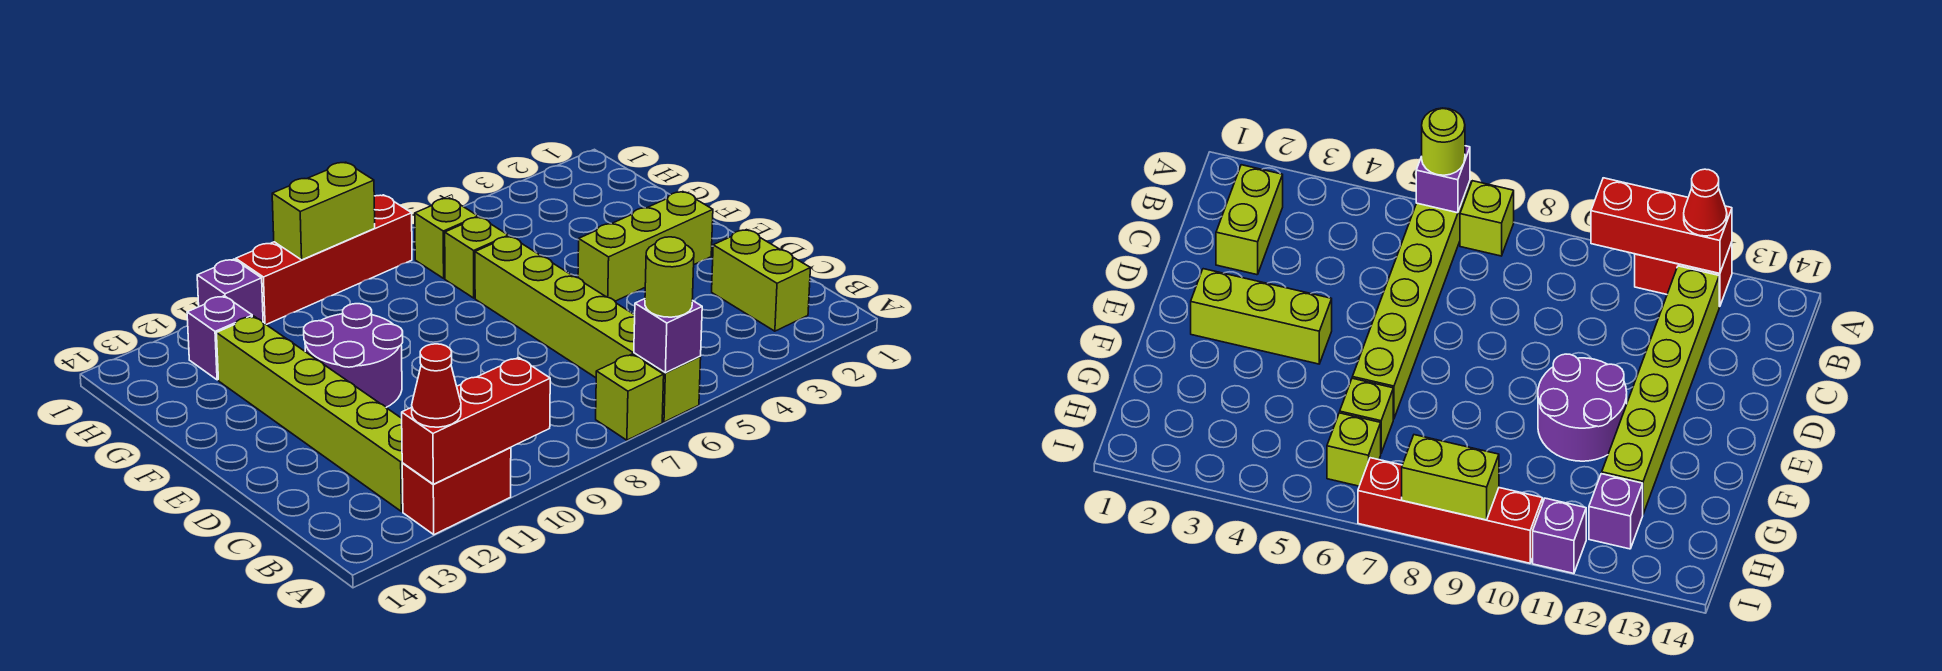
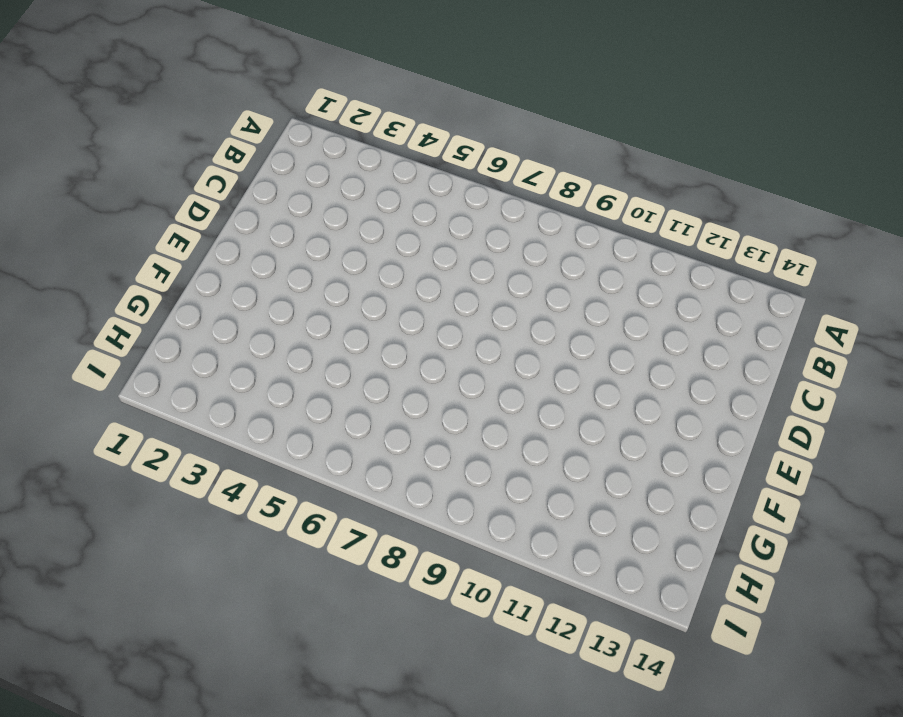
none -> lime brick A6:F6 level 1
none -> lime brick A7 level 1
none -> red brick A11:A12 level 1

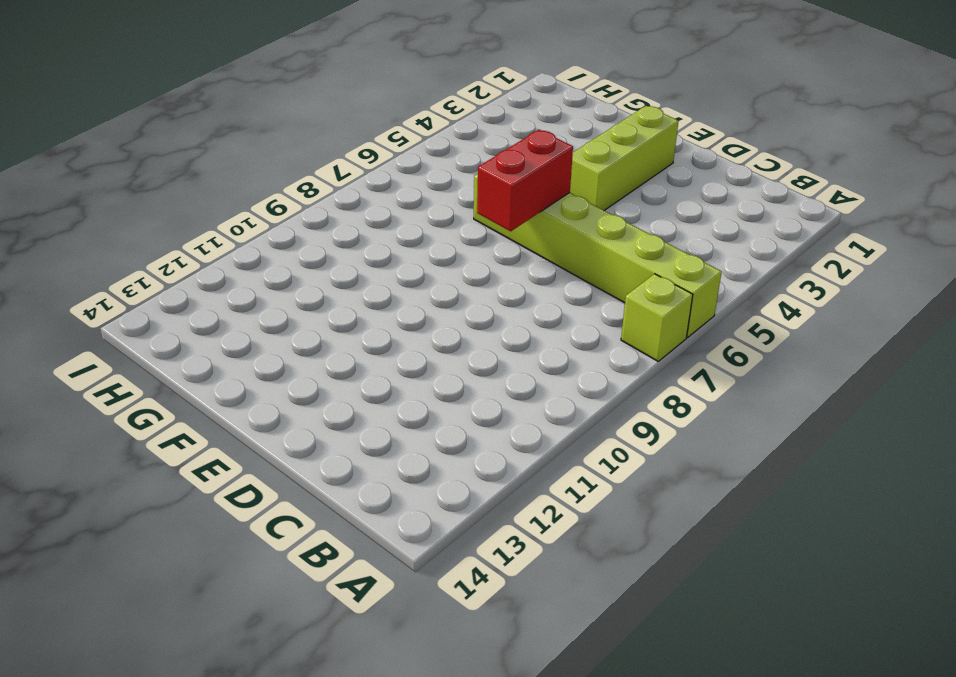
red brick E6:E7 level 2 -> red brick A11:A12 level 1
none -> lime brick B2:C2 level 1
none -> lime brick B12:G12 level 1
none -> purple round brick E10:F11 level 1

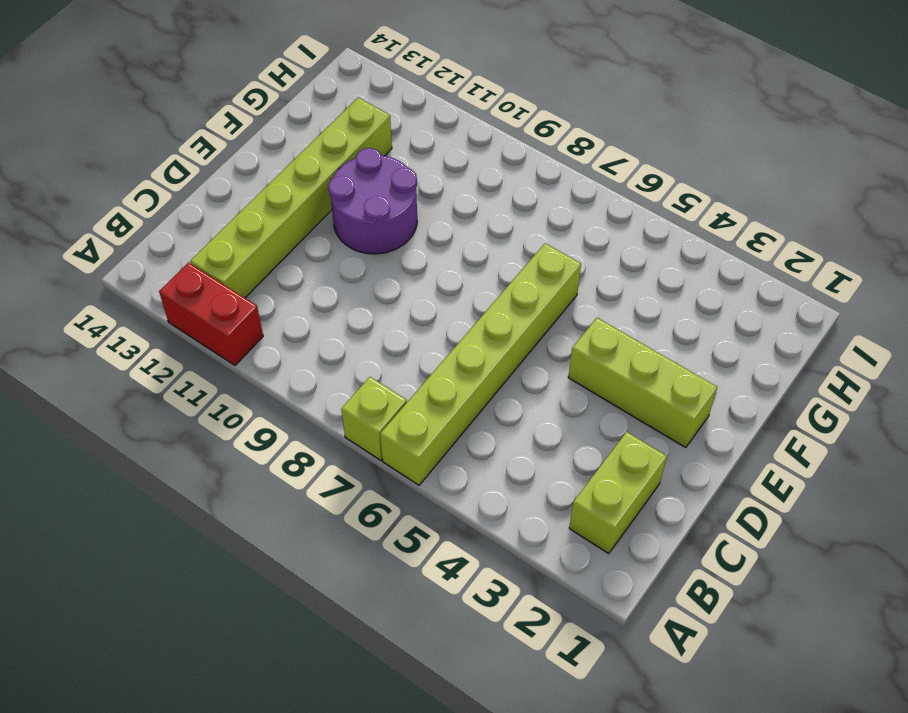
none -> lime brick G6 level 1
none -> lime brick H6 level 1
none -> purple brick H12 level 1

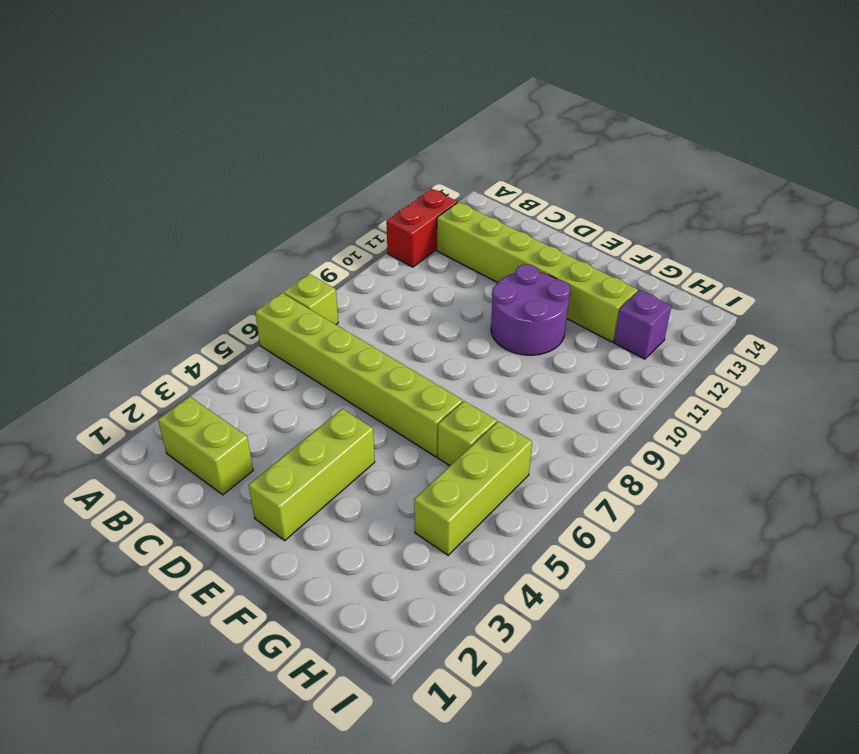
lime brick H4:H6 level 1 -> lime brick H6 level 1
none -> red brick I7:I10 level 1
none -> purple brick I11 level 1
none -> purple brick A6 level 2

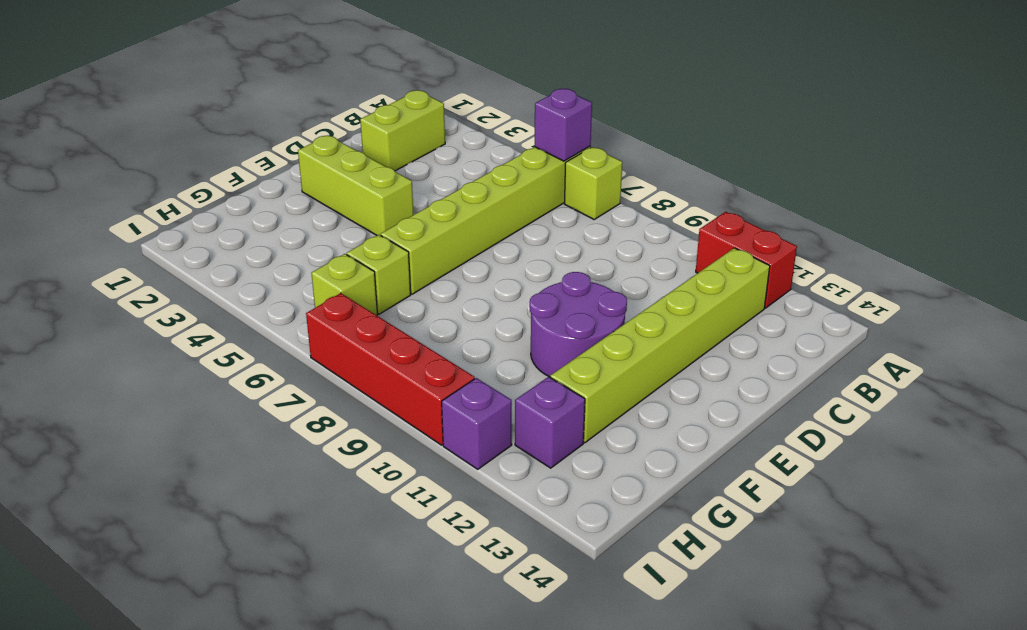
none -> red brick A10:A12 level 2
none -> lime brick I8:I9 level 2
none -> lime round brick A6 level 3

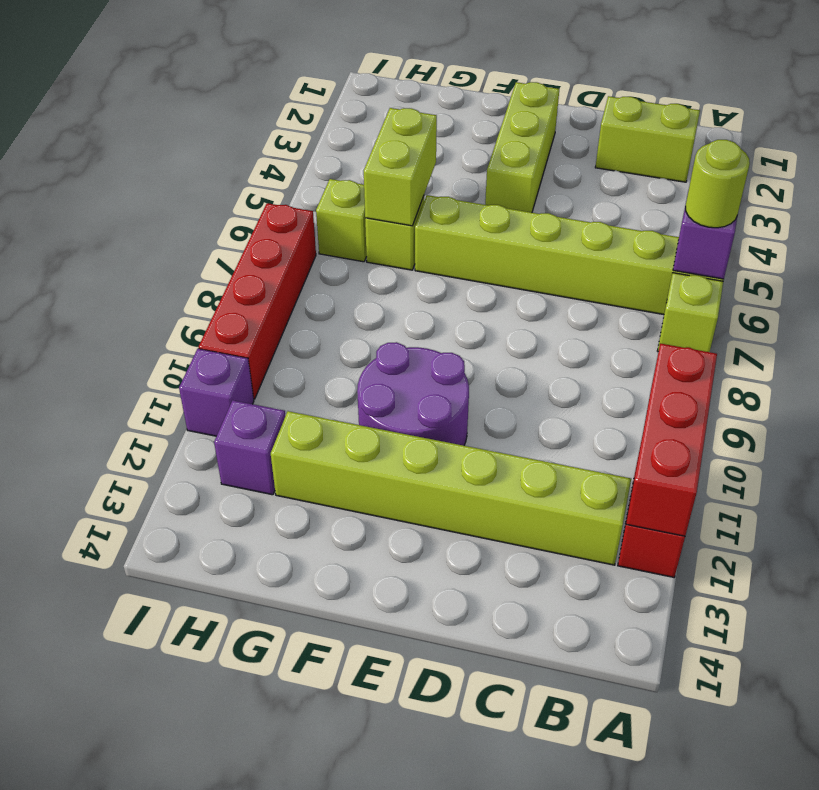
lime brick G5:G6 level 2 -> lime brick I8:I9 level 2
none -> red cone A12 level 3

